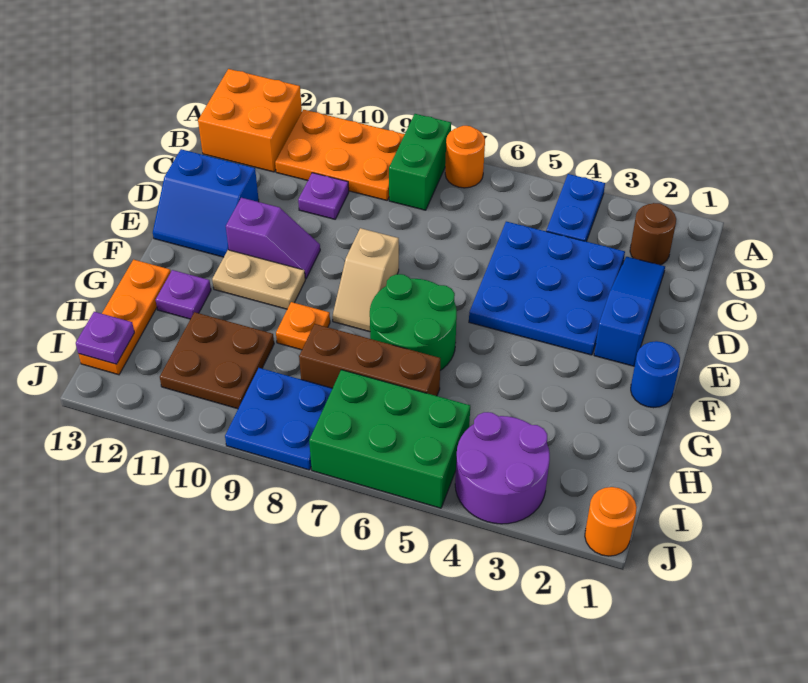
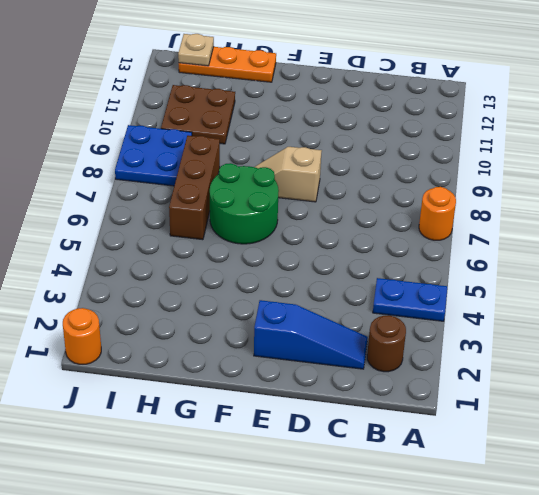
tan plate I13 level 2 -> purple plate I13 level 2
none -> green brick A8:B8 level 1
none -> orange plate A9:B11 level 1
none -> orange brick A12:B13 level 1

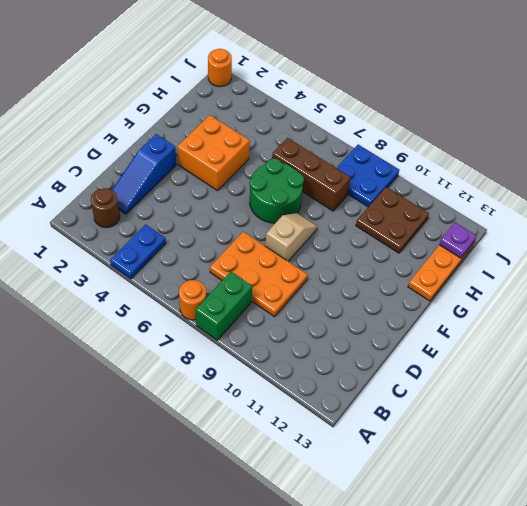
orange plate C7:D9 level 1 -> orange plate A9:B11 level 1
orange brick F3:G4 level 1 -> orange brick A12:B13 level 1
none -> blue plate C3:E5 level 1
none -> purple plate C10 level 1
none -> blue slope D12:E13 level 1 top D

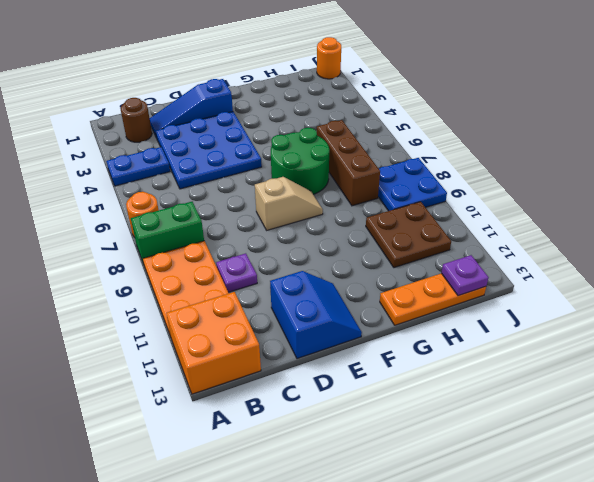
none -> purple slope E10:E11 level 1 top 11
none -> blue round brick F1 level 1
none -> tan plate F10:F11 level 1

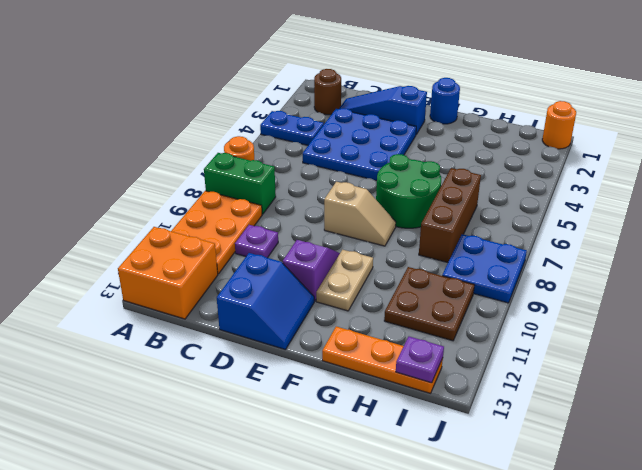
none -> orange plate G9 level 1
none -> purple plate G12 level 1
none -> purple round brick I3:J4 level 1

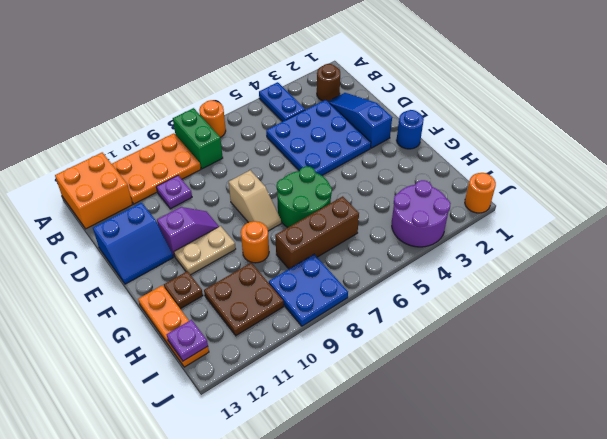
orange round brick G9 level 1 -> orange plate G9 level 1
brown plate G12 level 1 -> purple plate G12 level 1
none -> green brick I5:J7 level 1

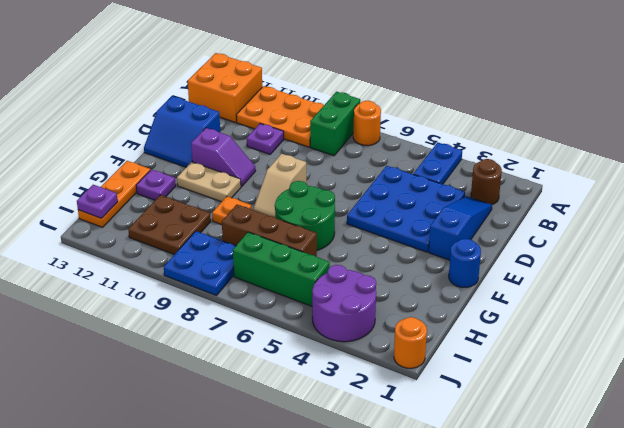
green brick I5:I7 level 1 -> green brick I5:J7 level 1

